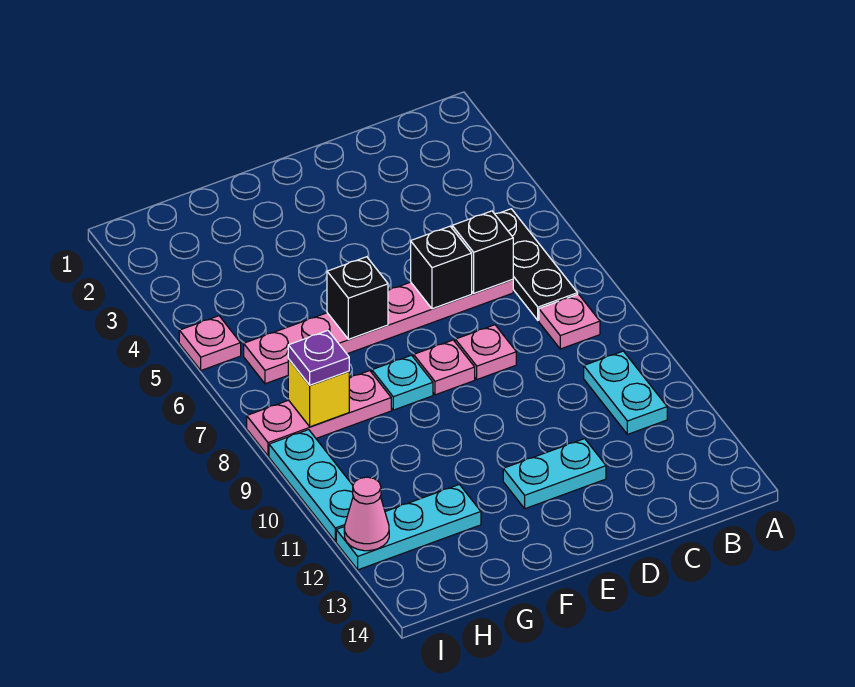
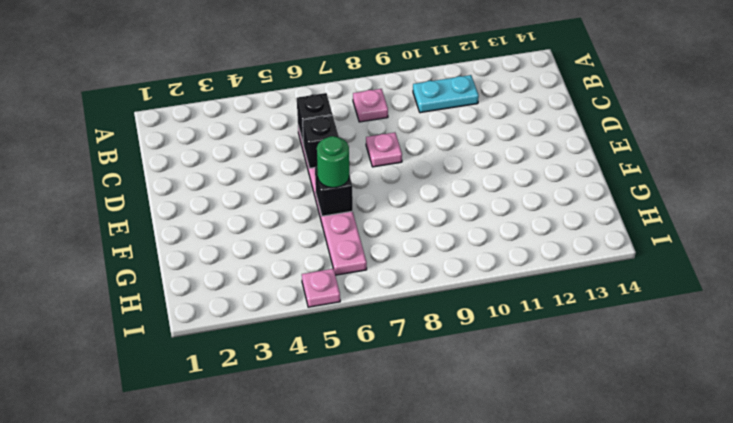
green round brick F6 level 3 -> none
none -> black plate B5:B7 level 1
none -> cyan plate D12:E12 level 1
none -> pink plate E8 level 1

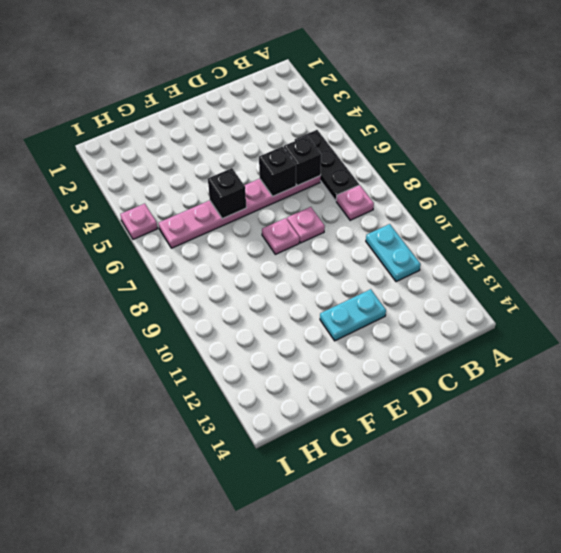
none -> cyan plate F8 level 1
none -> pink plate G8:I8 level 1
none -> cyan plate G12:I12 level 1

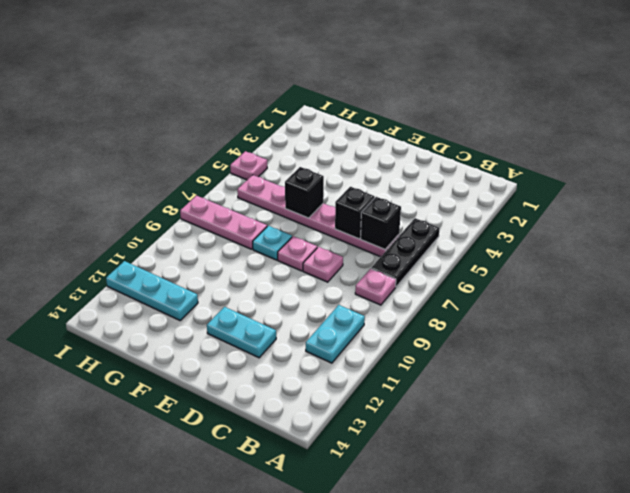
none -> cyan plate I9:I11 level 1
none -> yellow brick H8 level 2
none -> pink cone I12 level 2

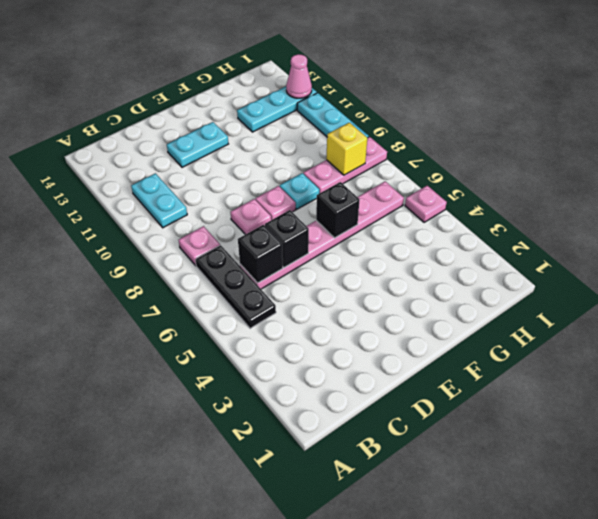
none -> purple plate H8 level 3

